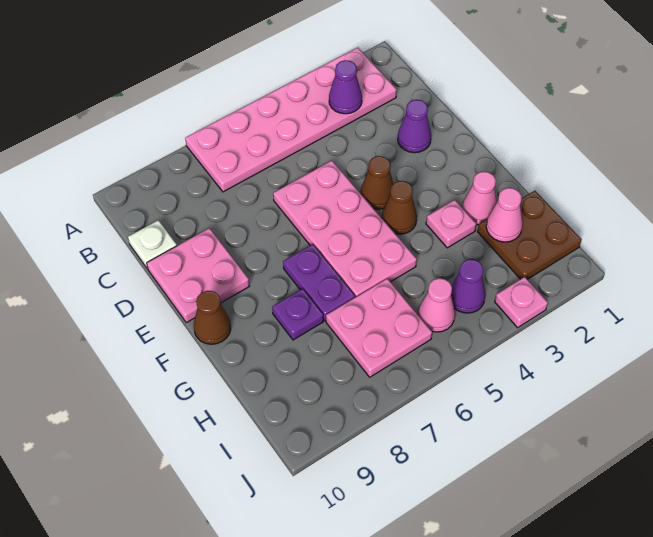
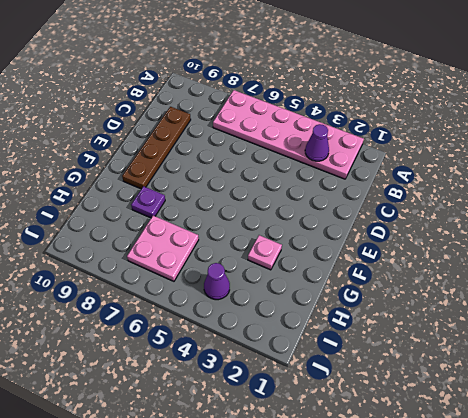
brown plate C9:F9 level 1 -> pink plate D9:E10 level 1
none -> white plate C10 level 1
none -> purple cone D2 level 1
none -> pink plate D5:G6 level 1

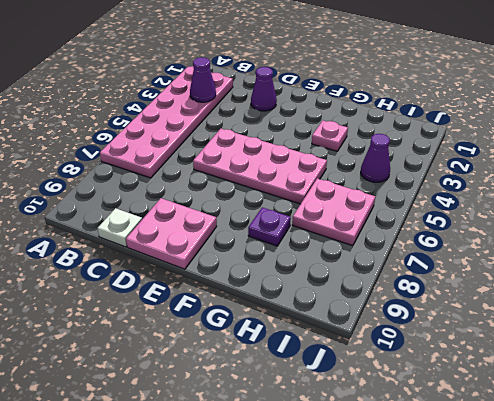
none -> brown cone E4 level 1
none -> brown cone F4 level 1
none -> purple plate F7:G7 level 1

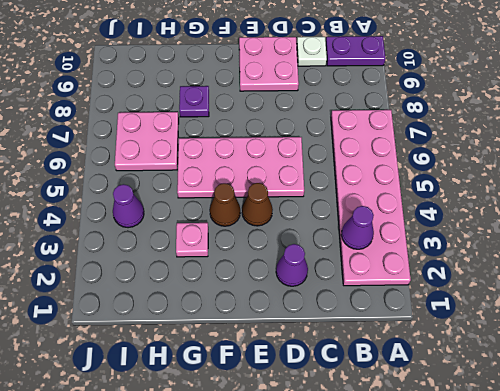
purple plate A10:B10 level 1 -> purple plate F7:G7 level 1
none -> brown cone F10 level 1
none -> pink cone G2 level 1
none -> brown plate H1:I2 level 1

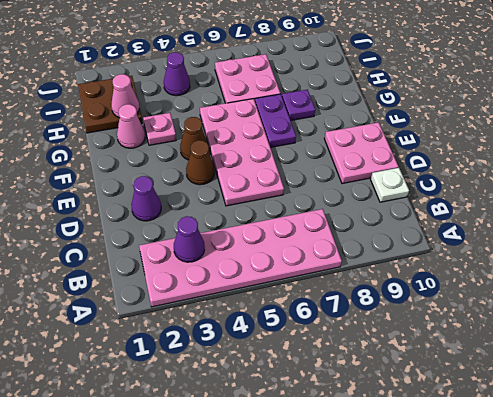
none -> brown cone F10 level 1
none -> pink cone I5 level 1
none -> pink plate J3 level 1

